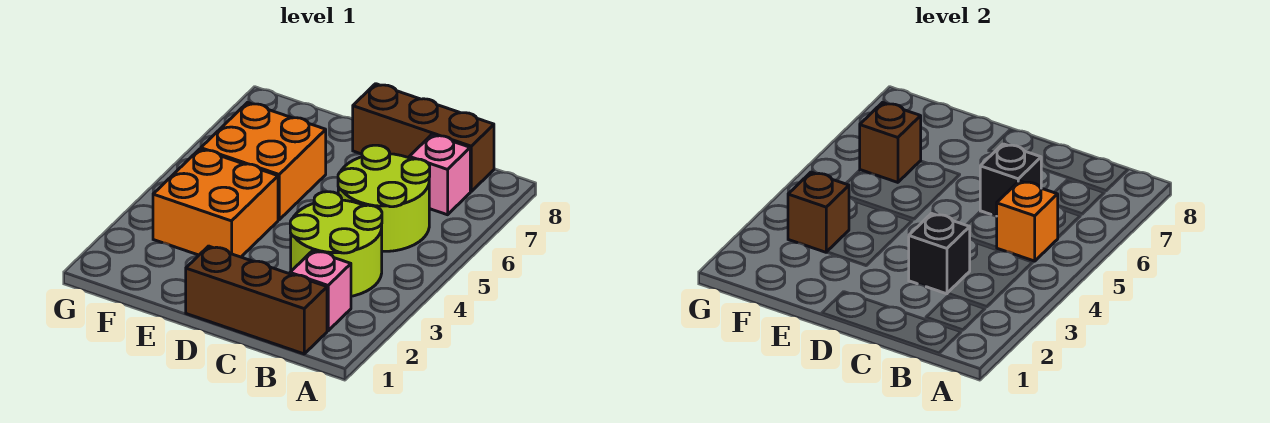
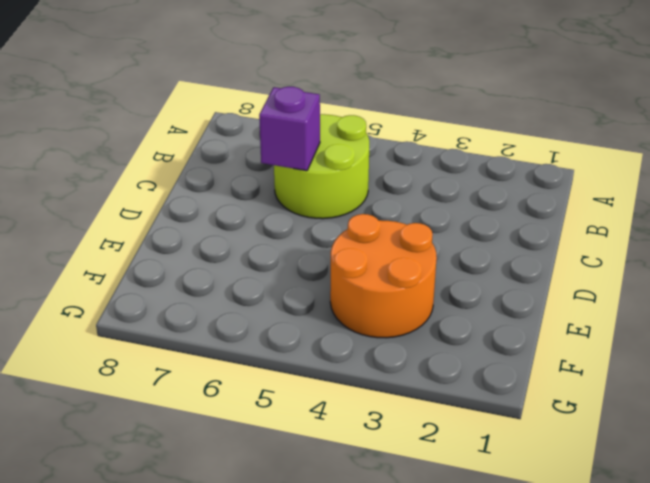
purple brick C6 level 2 -> black brick C6 level 2
orange round brick E3:F4 level 1 -> orange brick E3:F4 level 1
none -> brown brick B1:D1 level 1
none -> pink brick B2 level 1
none -> lime round brick B3:C4 level 1

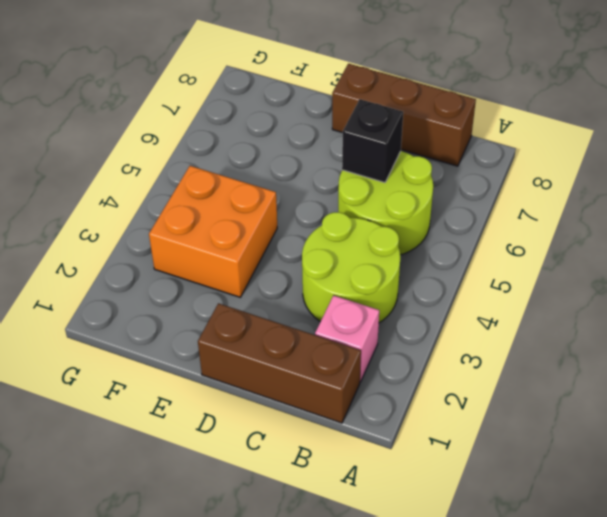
none -> pink brick B7 level 1
none -> orange brick E5:F6 level 1
none -> orange brick B5 level 2

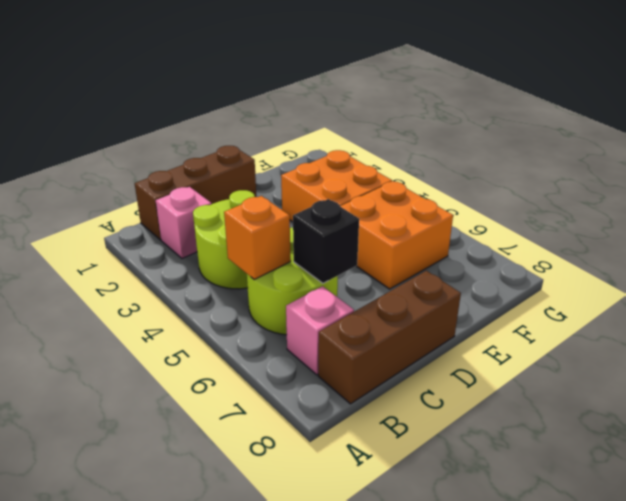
none -> black brick C3 level 2
none -> brown brick F3 level 2
none -> brown brick F6 level 2

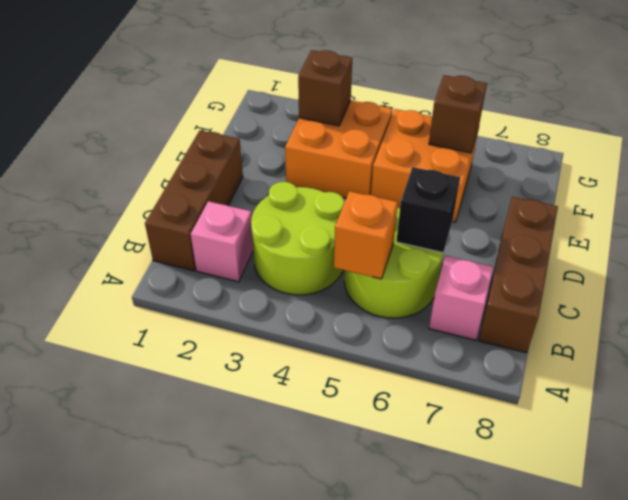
none -> black brick C3 level 2

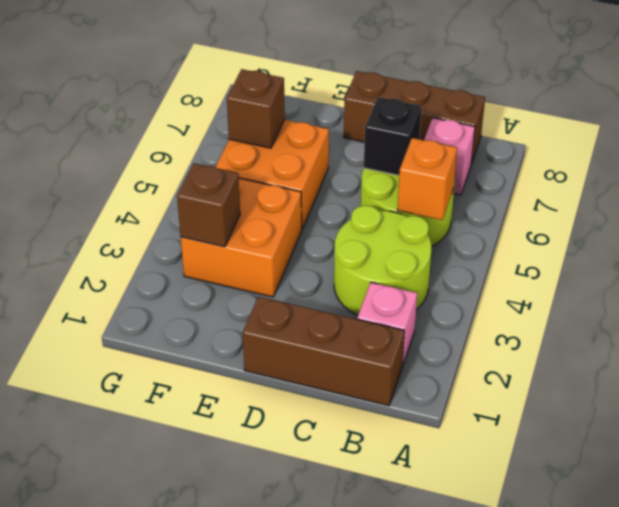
none -> black brick C3 level 2

